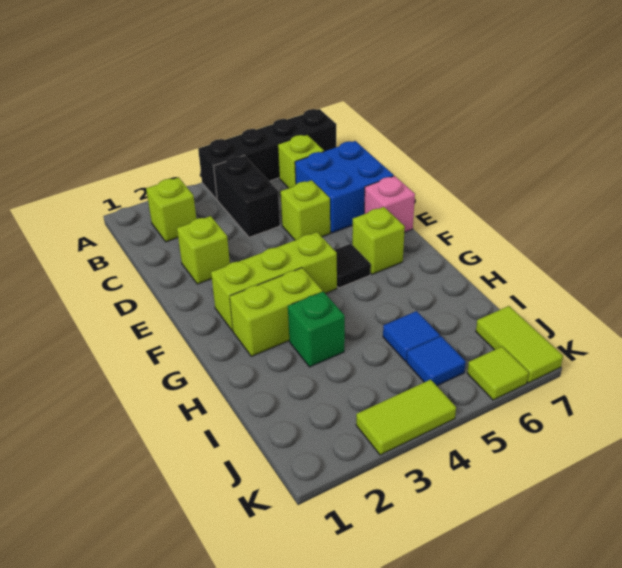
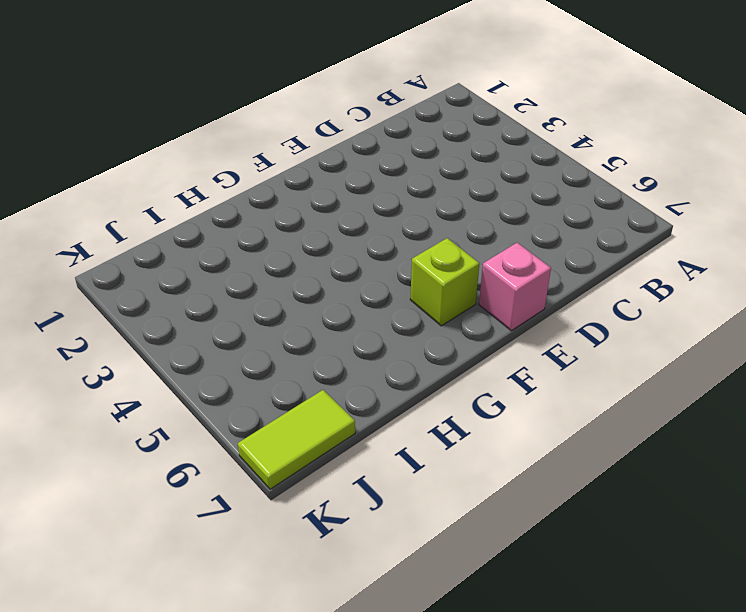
none -> black brick A4:A7 level 1
none -> lime brick B2 level 1
none -> black brick B4:C4 level 1

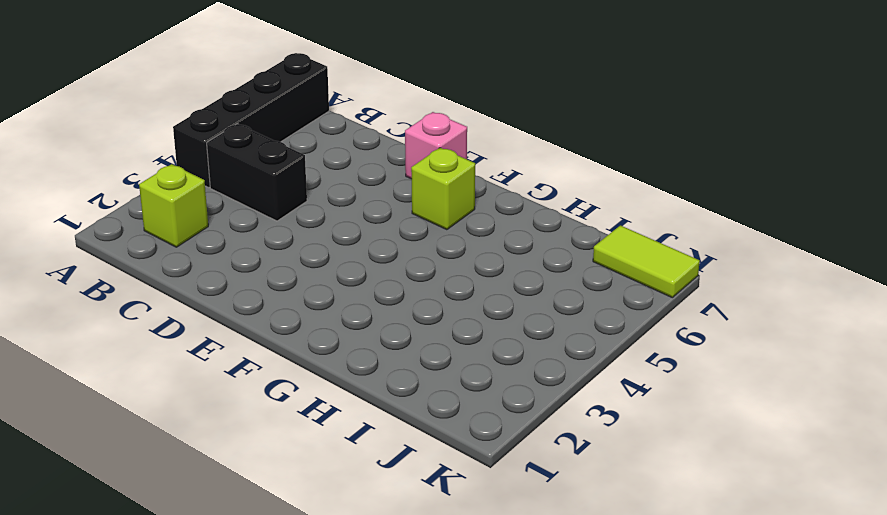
none -> lime brick B6 level 1
none -> blue brick C6:D7 level 1
none -> lime brick D2 level 1

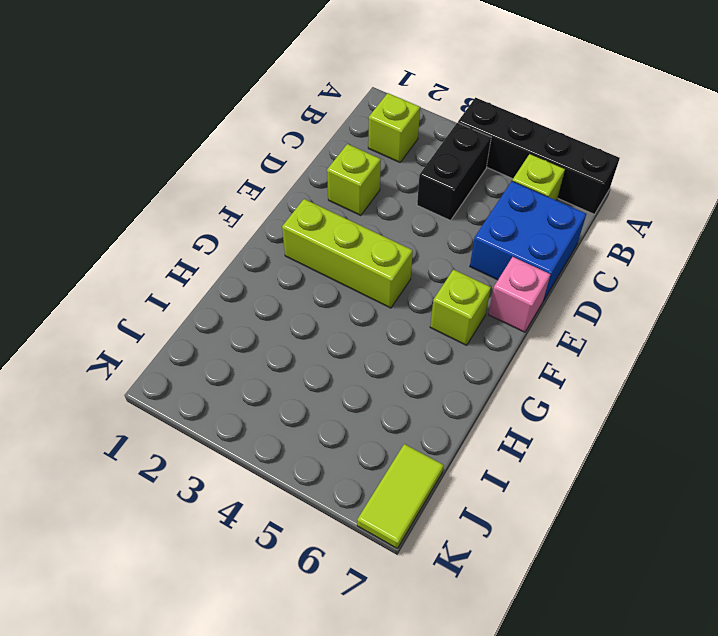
none -> lime brick D5 level 1
none -> black tile F5 level 1
none -> lime brick G2:G3 level 1

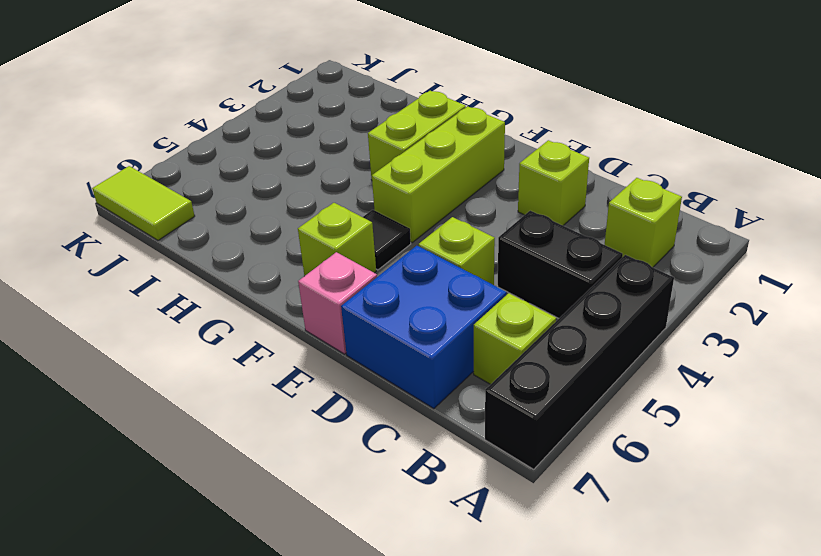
none -> green brick H3 level 1
none -> blue tile I5 level 1
none -> blue tile J5 level 1

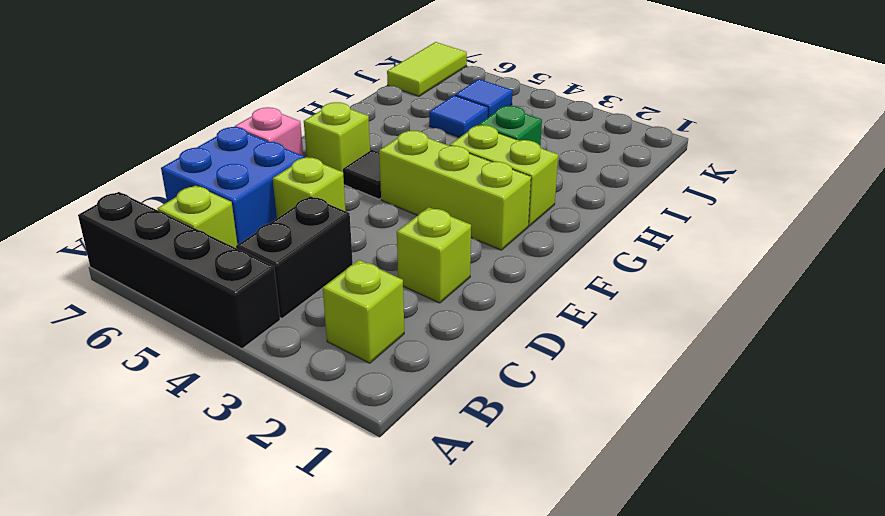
none -> lime tile K3:K4 level 1
none -> lime tile K6 level 1

